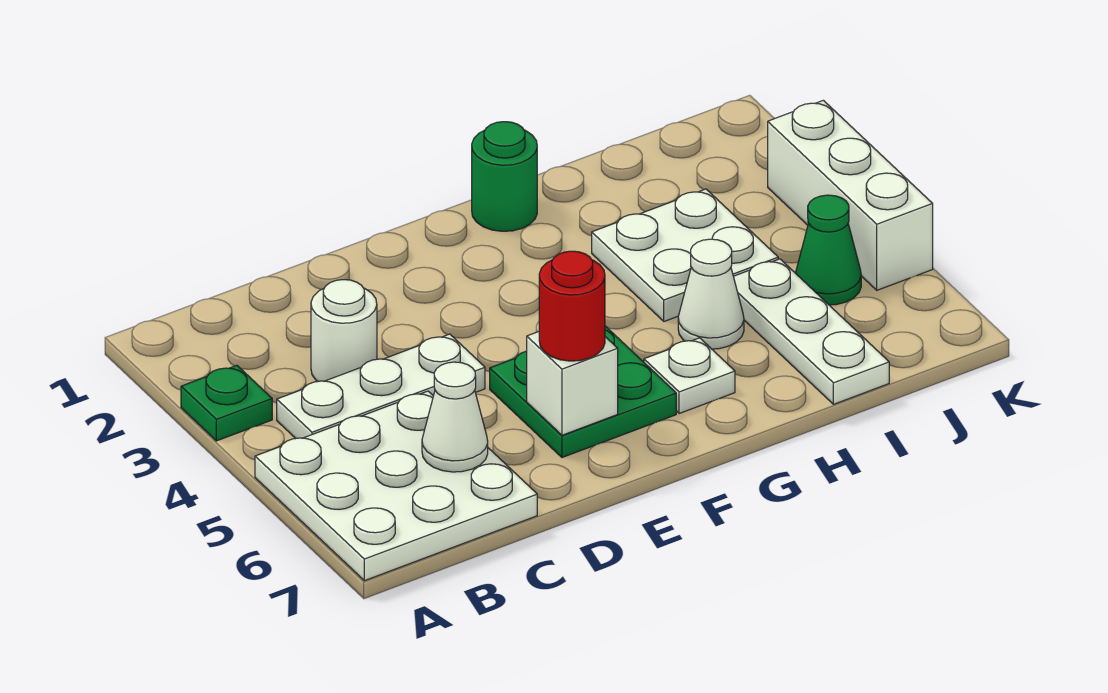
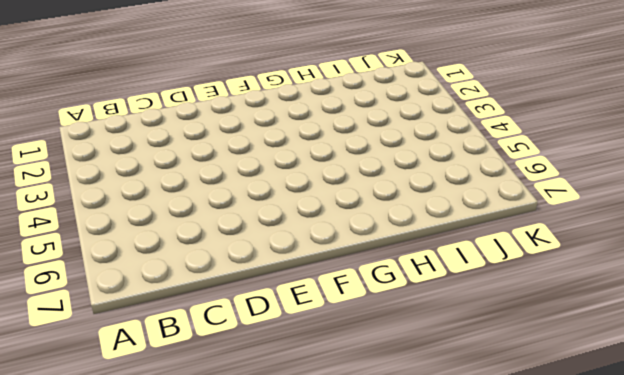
none -> green plate A3 level 1
none -> white plate A5:C7 level 1
none -> white plate B4:D4 level 1

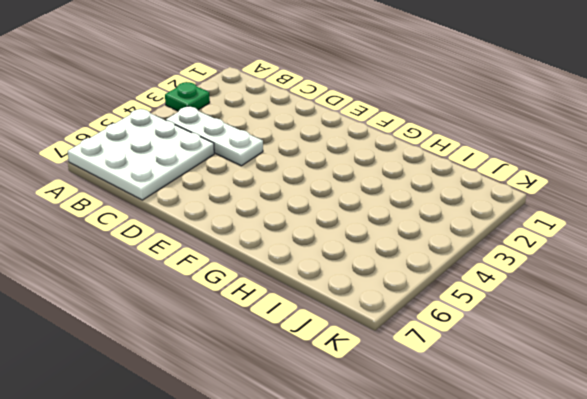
none -> white round brick C3 level 1
none -> green plate E5:F6 level 1
none -> green round brick G1 level 1

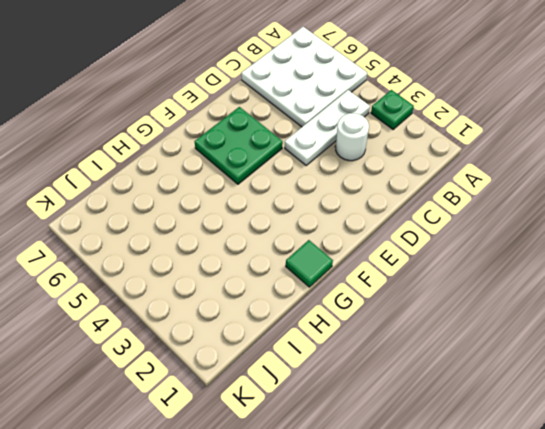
green tile G1 level 1 -> green round brick G1 level 1
none -> white plate G6 level 1
none -> white plate H3:I4 level 1
none -> white cone H5 level 1

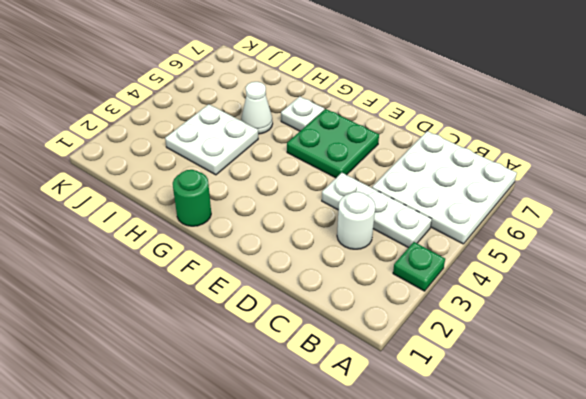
none -> white plate I5:I7 level 1
none -> green cone J5 level 1
none -> white brick K3:K5 level 1

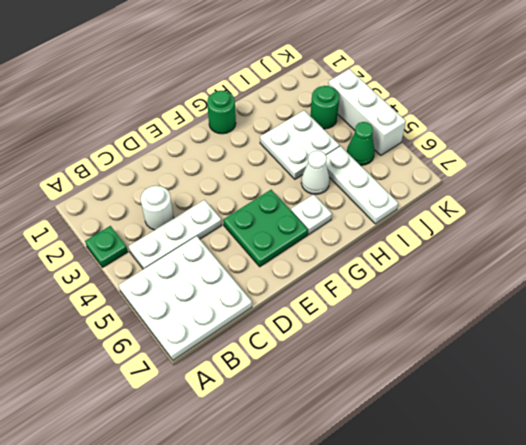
green round brick J3 level 1 -> none
none -> white cone C6 level 2
none -> white brick E6 level 2
none -> red round brick E6 level 3

